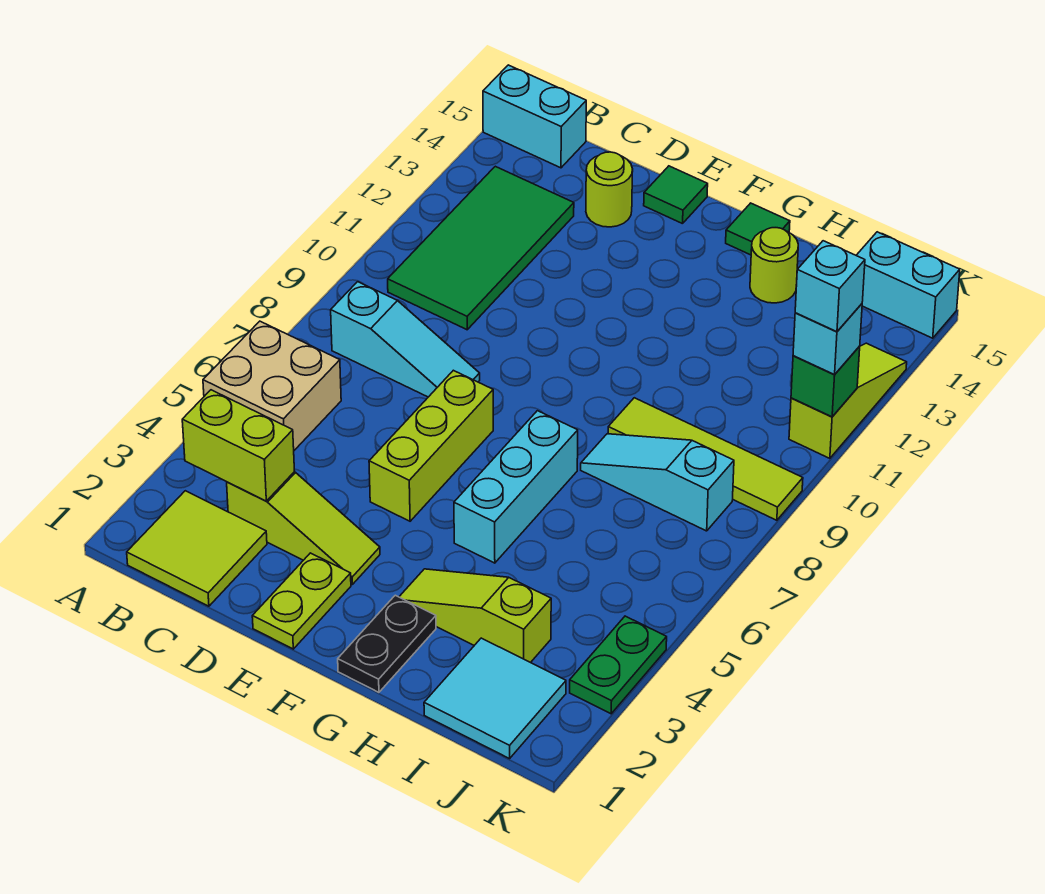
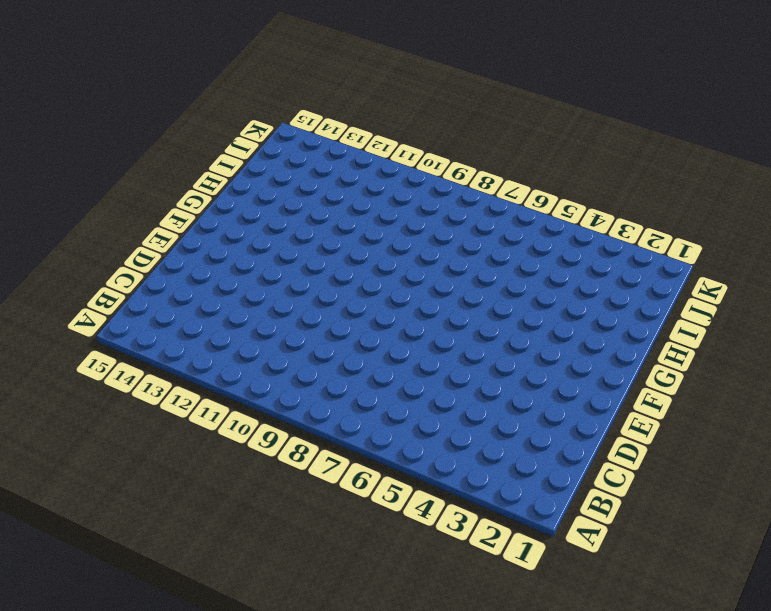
none -> tan brick A5:B6 level 1
none -> cyan brick A15:B15 level 1
none -> lime tile B1:C2 level 1

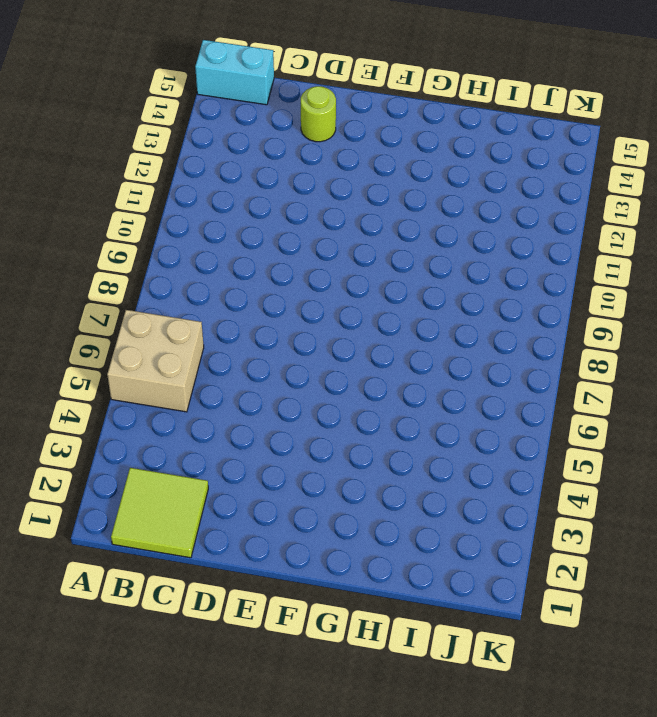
none -> cyan slope B8:D8 level 1 top B
none -> green tile B10:C13 level 1
none -> lime slope C3:E3 level 1 top C

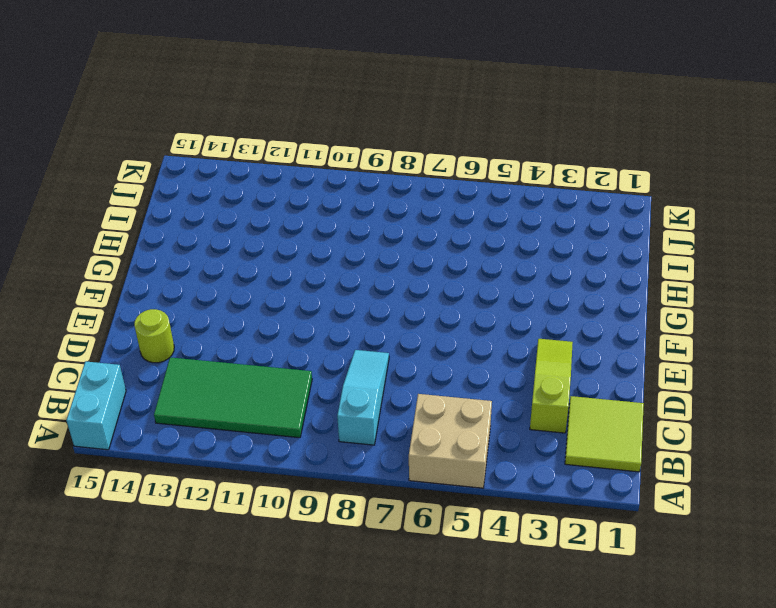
none -> lime plate E1:E2 level 1
none -> lime brick E5:E7 level 1
none -> green tile E15 level 1

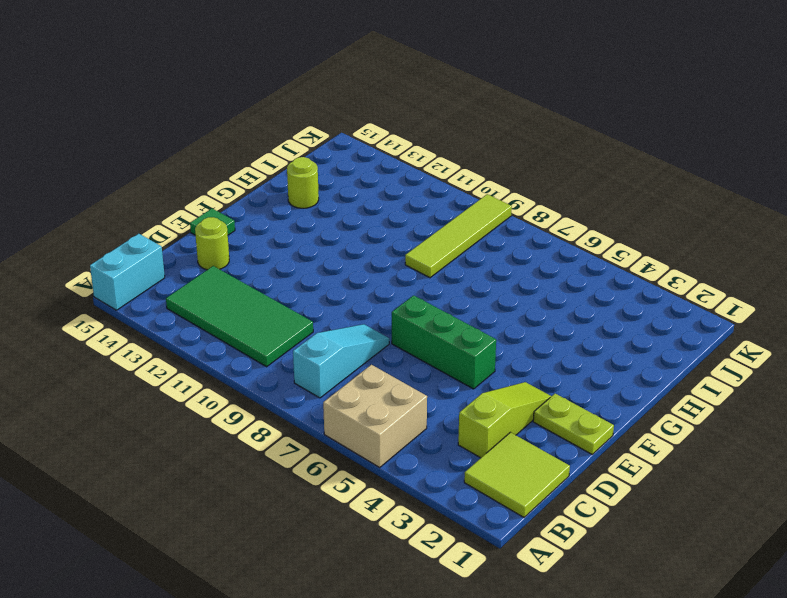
green brick E5:E7 level 1 -> lime brick E5:E7 level 1
none -> black plate G1:G2 level 1
none -> lime slope G3:I3 level 1 top I
none -> cyan brick G5:G7 level 1

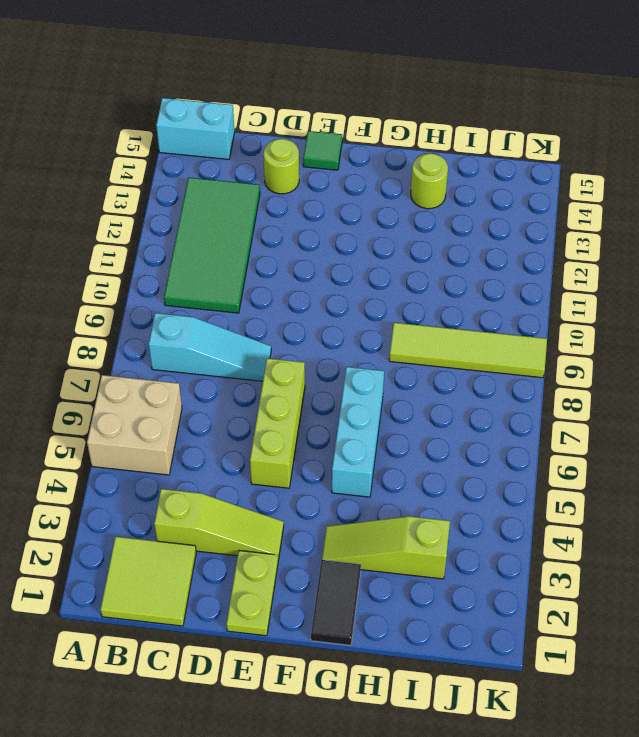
black tile G1:G2 level 1 -> black plate G1:G2 level 1
none -> green tile G15 level 1
none -> cyan slope H8:J8 level 1 top J
none -> cyan tile I1:J2 level 1

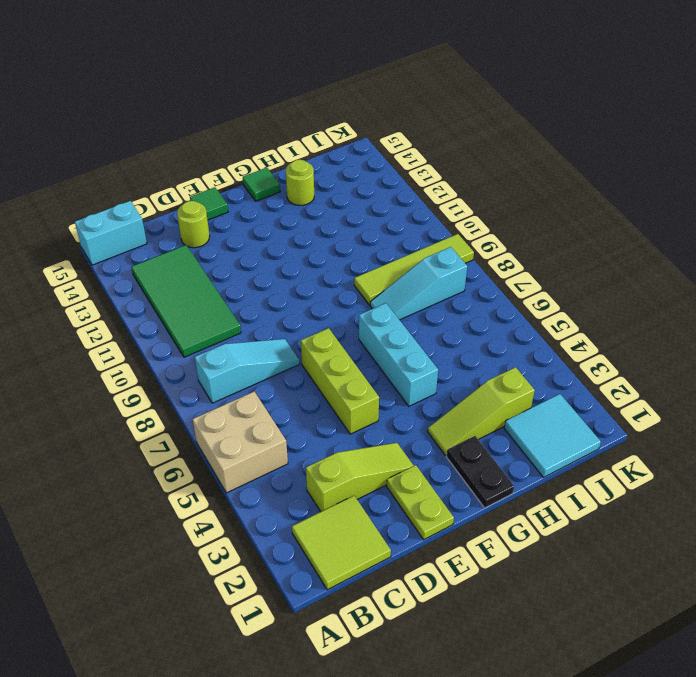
none -> cyan brick J15:K15 level 1
none -> green plate K3:K4 level 1
none -> lime slope K11:K13 level 1 top 11

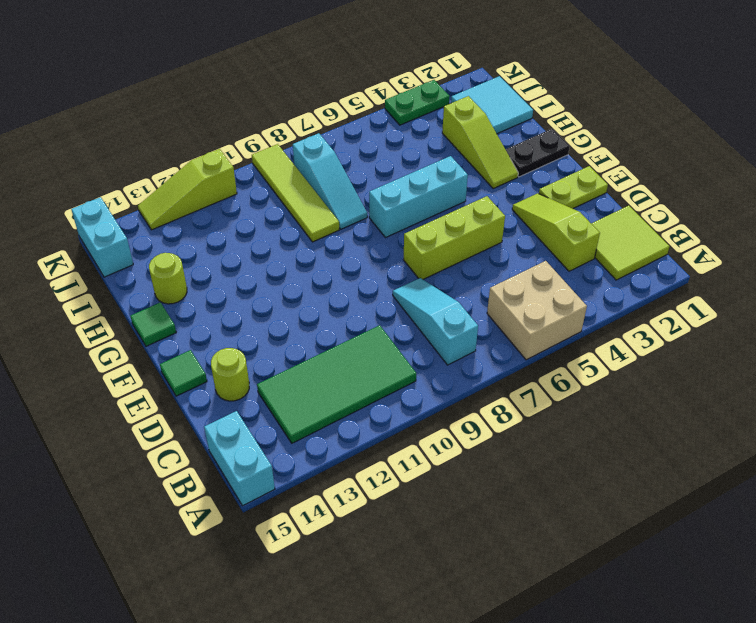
none -> lime brick B3:C3 level 2
none -> green brick K11 level 2
none -> cyan brick K11 level 3

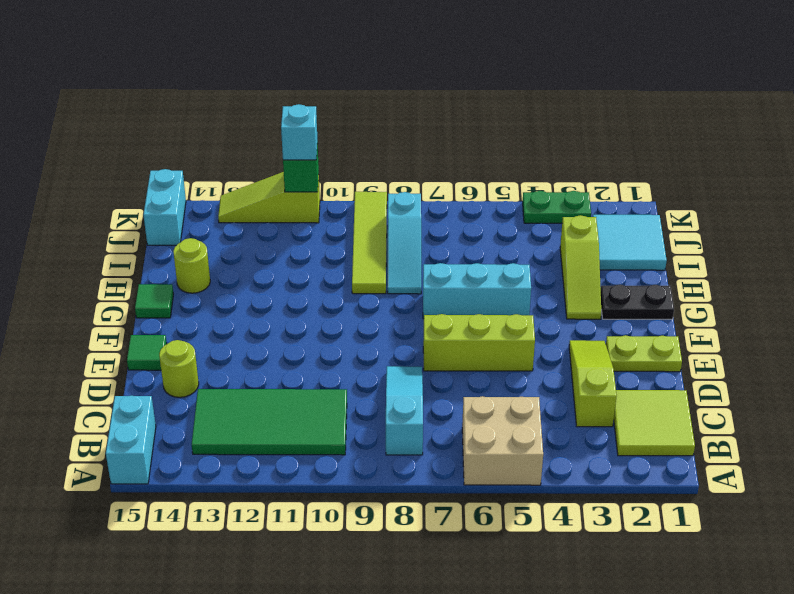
none -> lime brick B3:C3 level 2
none -> cyan brick K11 level 4

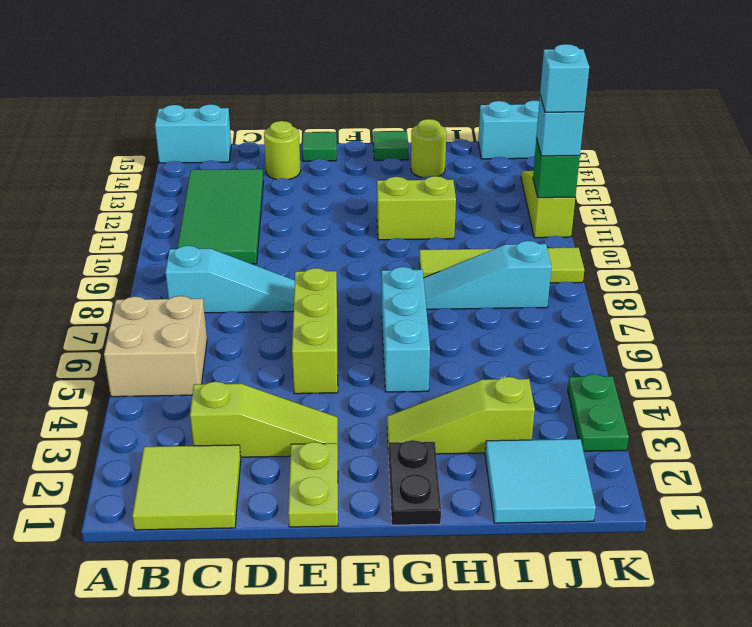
lime brick G11:H11 level 1 -> lime brick B3:C3 level 2

